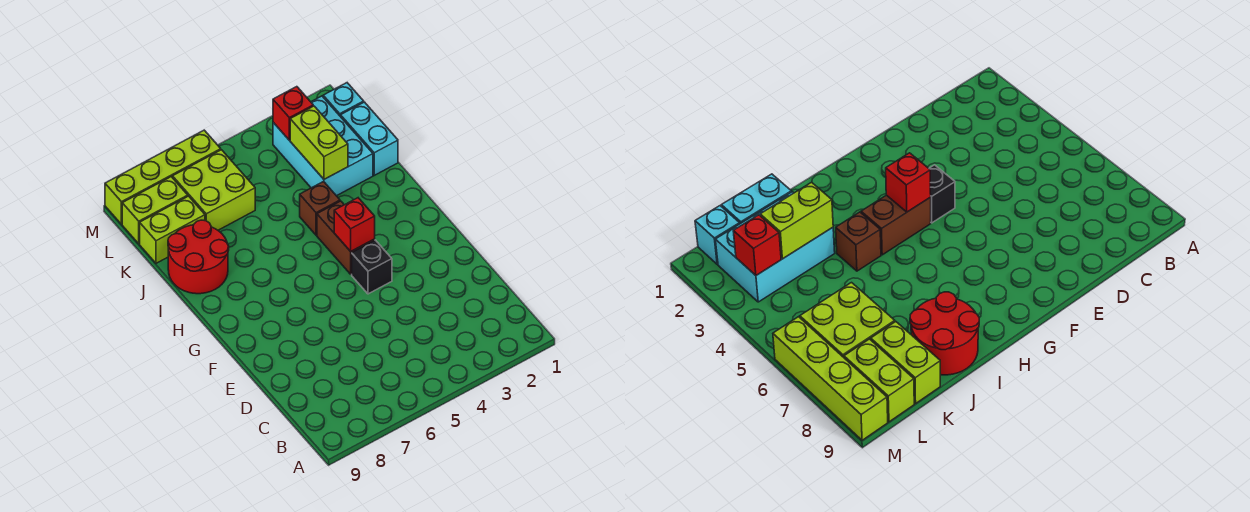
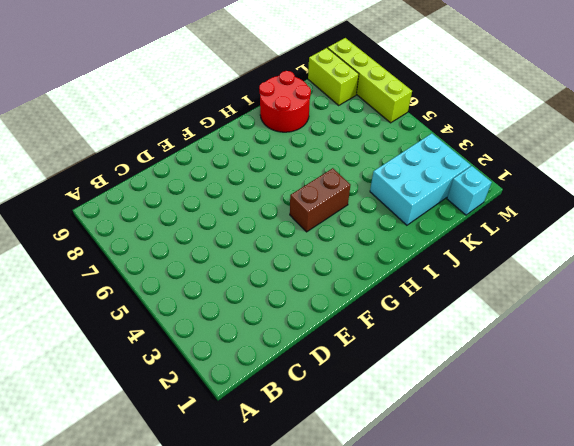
none -> black brick F4 level 1
none -> brown brick I4 level 1
none -> cyan brick J1:K1 level 1

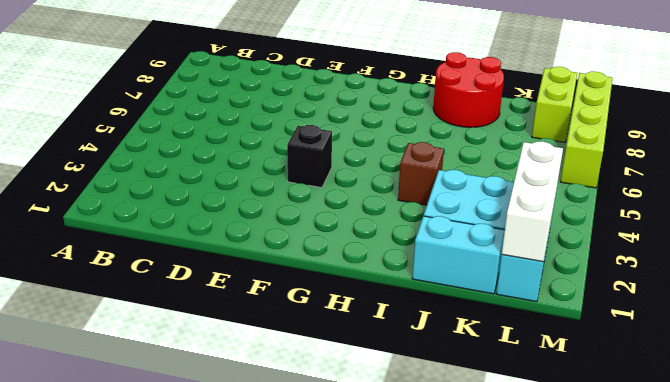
white brick L1:L3 level 2 -> red brick L3 level 2
none -> brown brick G4:H4 level 1
none -> lime brick K6:L7 level 1
none -> lime brick K8:K9 level 1

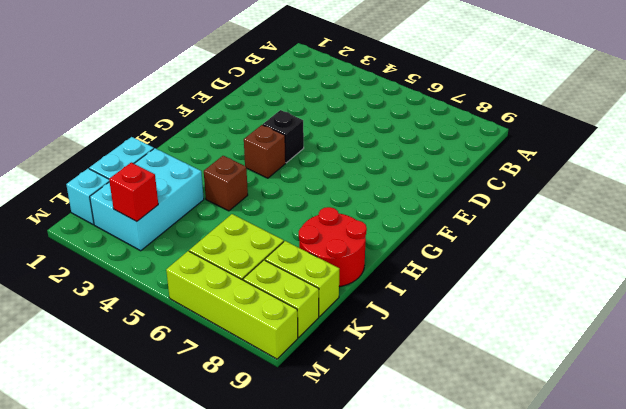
brown brick G4 level 1 -> brown brick G4:H4 level 1
none -> red brick G4 level 2
none -> lime brick J3:K3 level 2

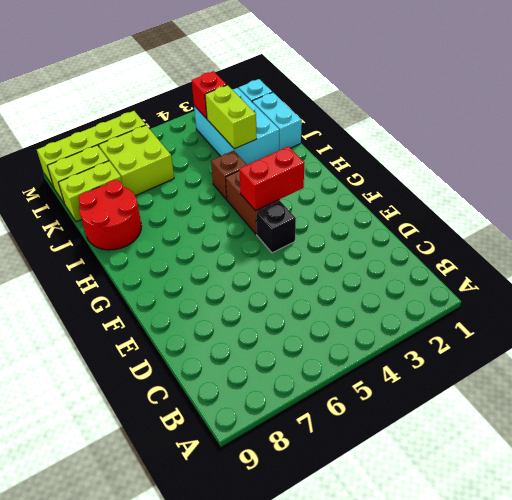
red brick G3:G4 level 2 -> red brick G4 level 2

